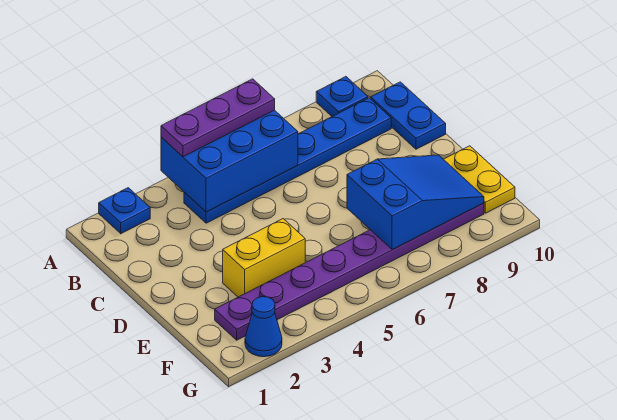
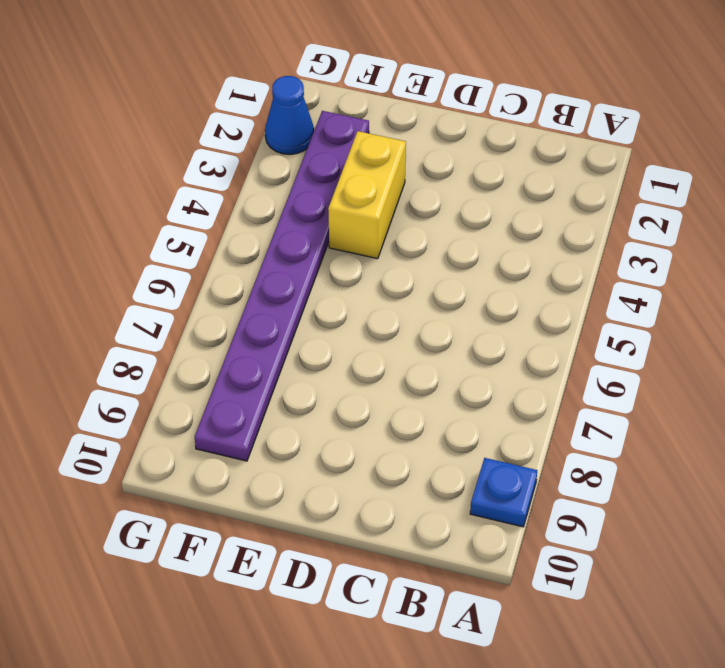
none -> blue plate A2 level 1
none -> blue plate B4:B9 level 1

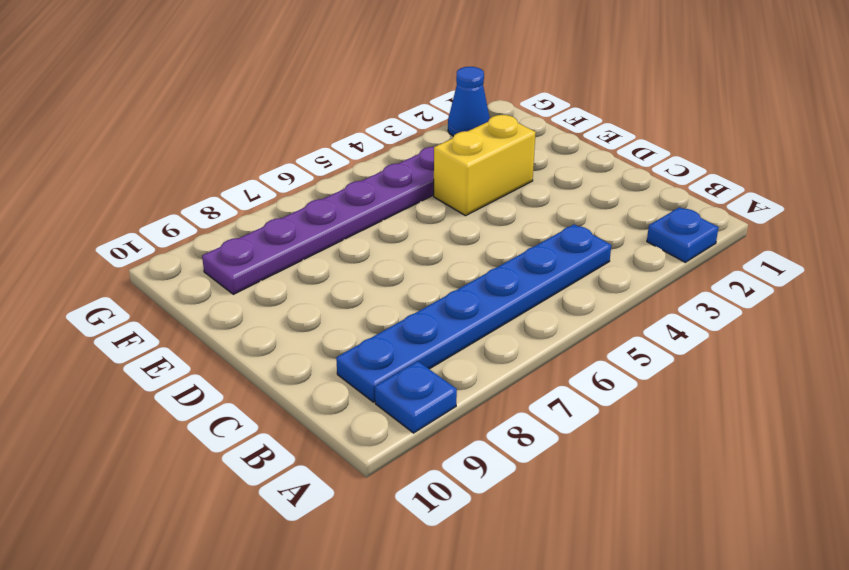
none -> blue plate B10:C10 level 1
none -> yellow plate E10:F10 level 1

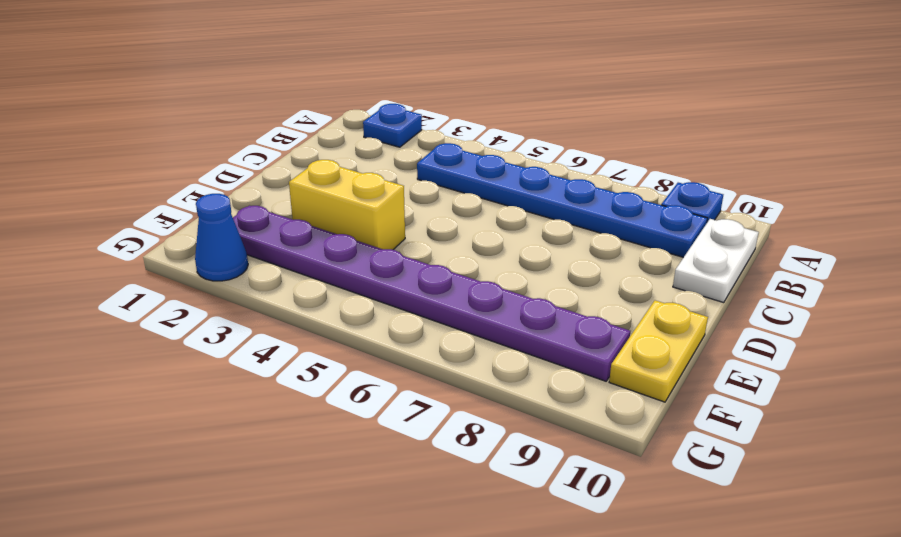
white plate B10:C10 level 1 -> blue plate B10:C10 level 1
none -> blue brick A4:B6 level 2
none -> blue slope E7:F9 level 2 top 7

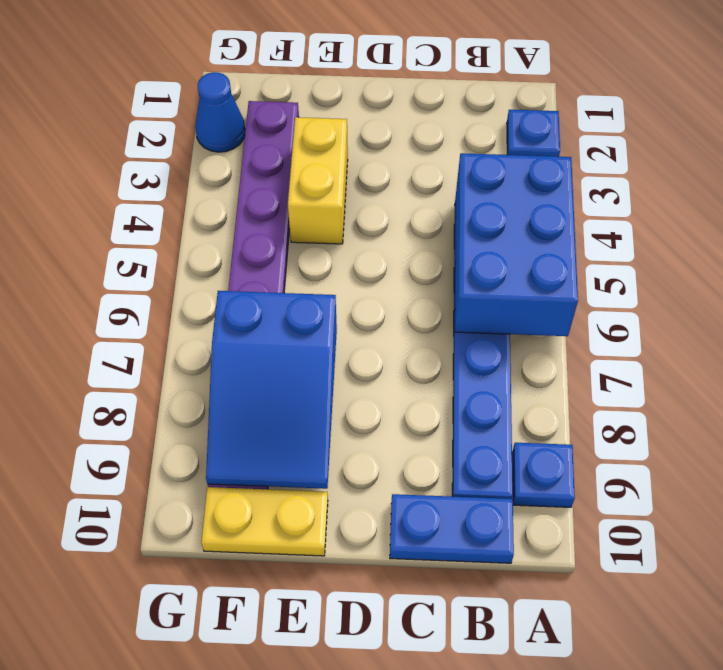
none -> purple plate A4:A6 level 3

